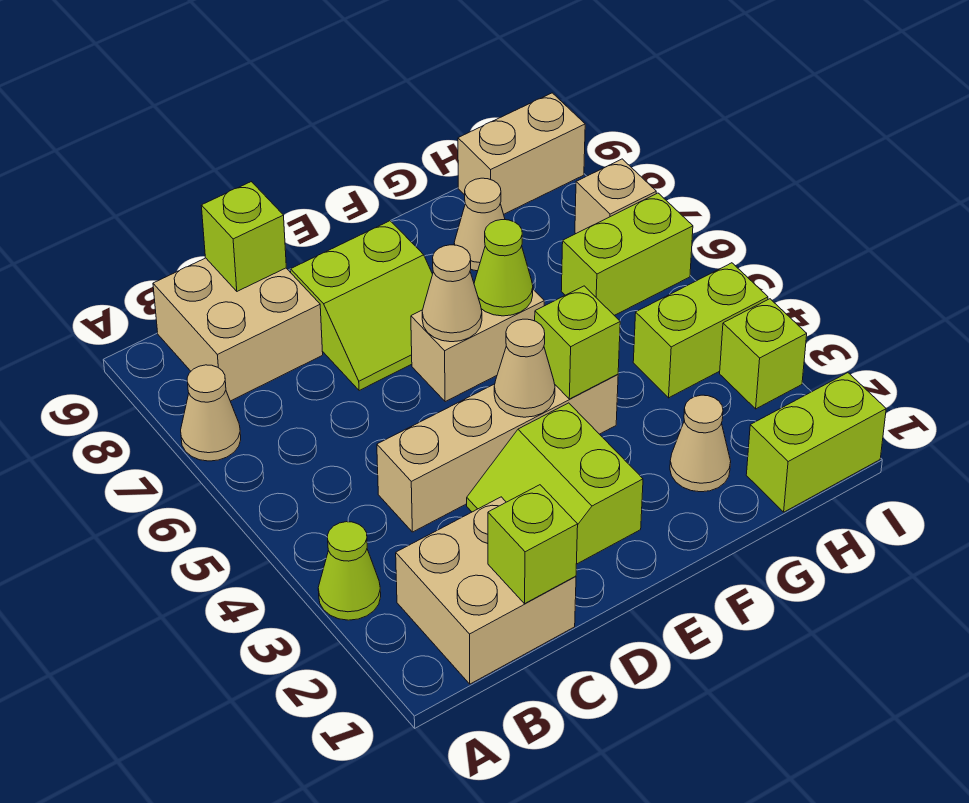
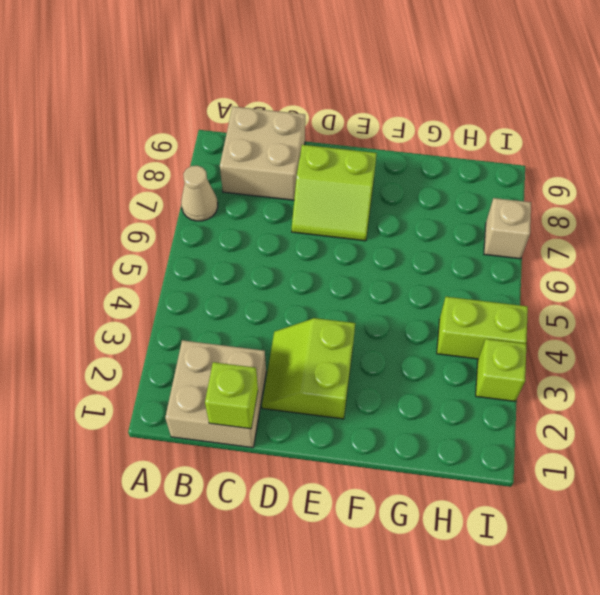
none -> lime cone A3 level 1
none -> tan brick C4:F4 level 1
none -> tan brick E6:F6 level 1

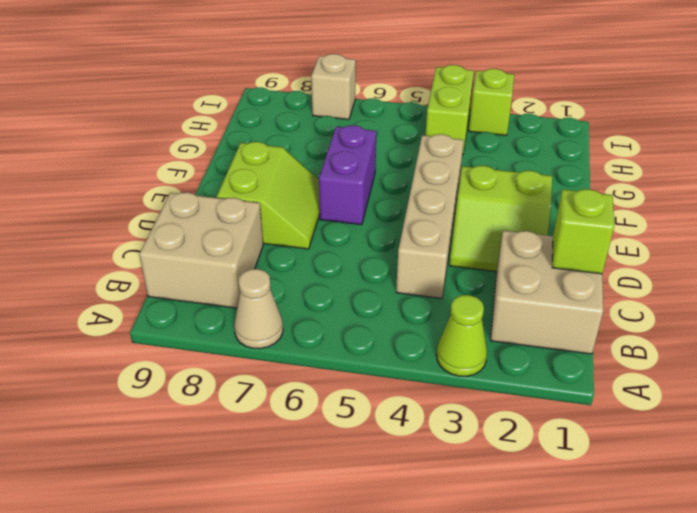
purple brick E6:F6 level 1 -> tan brick E6:F6 level 1
none -> tan cone G2 level 1
none -> tan cone G8 level 1
none -> lime brick H1:I1 level 1

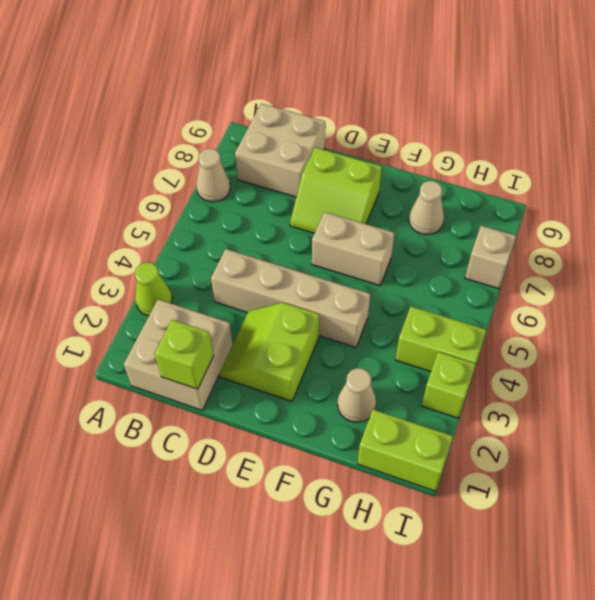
none -> lime brick H6:I6 level 1
none -> tan brick H9:I9 level 1
none -> lime brick C9 level 2

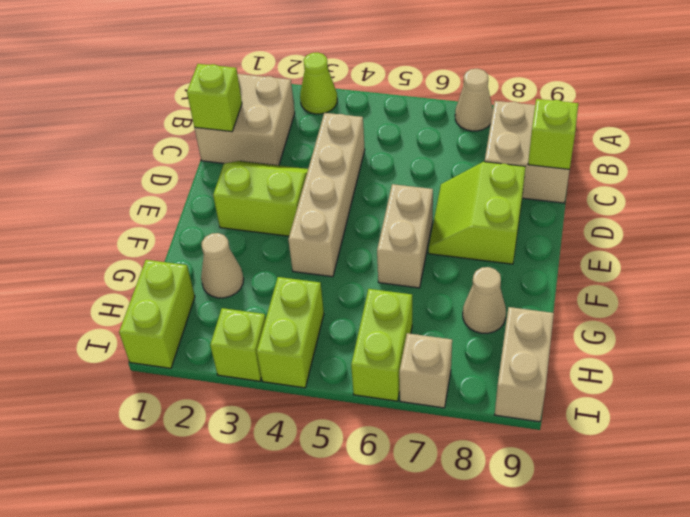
none -> tan cone E4 level 2
none -> tan cone E6 level 2
none -> lime brick F4 level 2

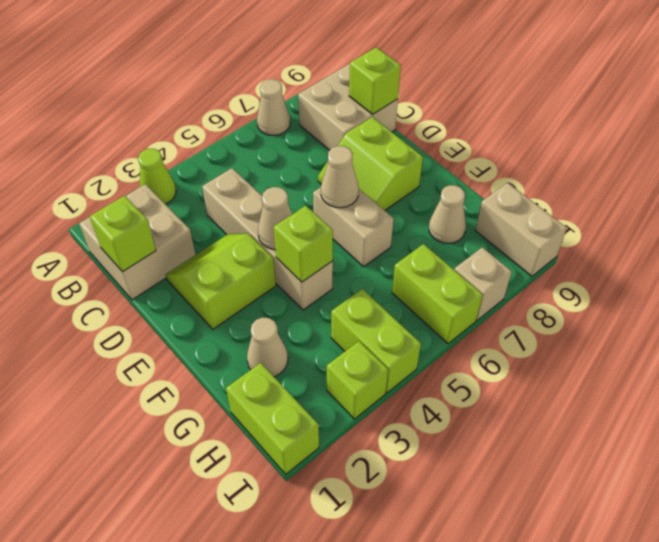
none -> lime cone F6 level 2

